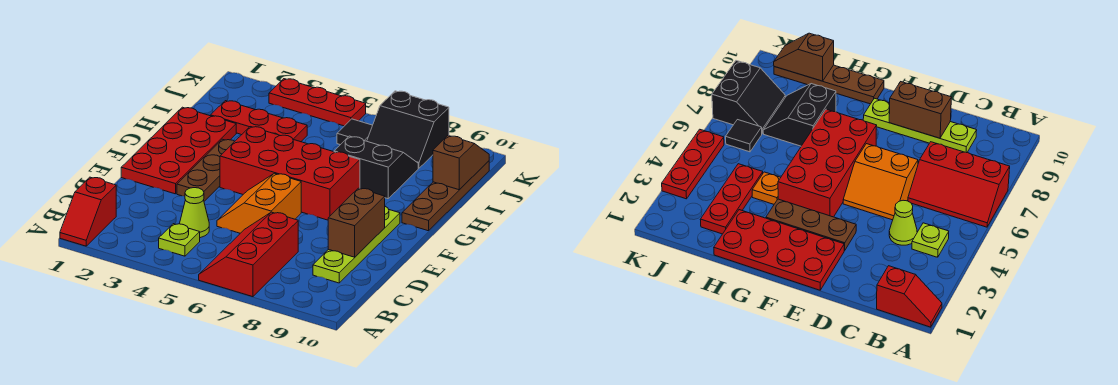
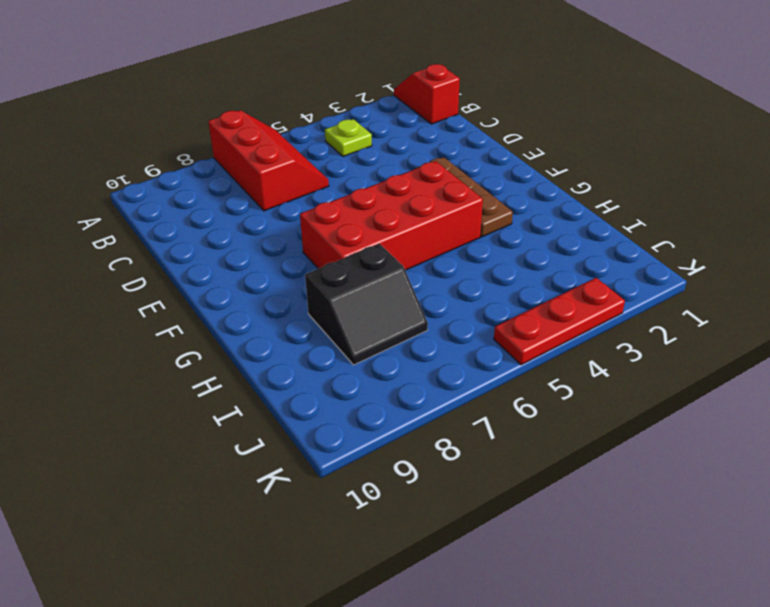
none -> lime cone C4 level 1
none -> lime plate C9:F9 level 1
none -> orange slope D5:E6 level 1 top 6

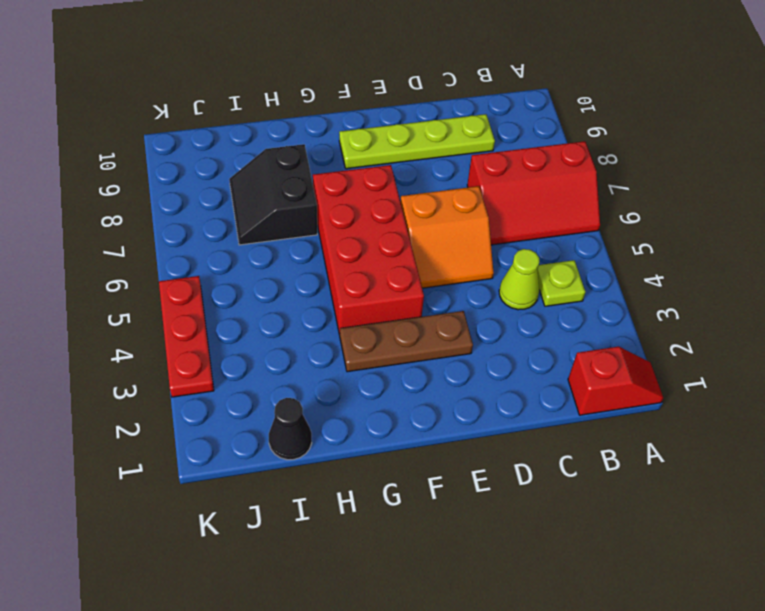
black cone I1 level 1 -> none
none -> red plate E1:H2 level 1
none -> brown plate G10:J10 level 1
none -> orange plate H4 level 1

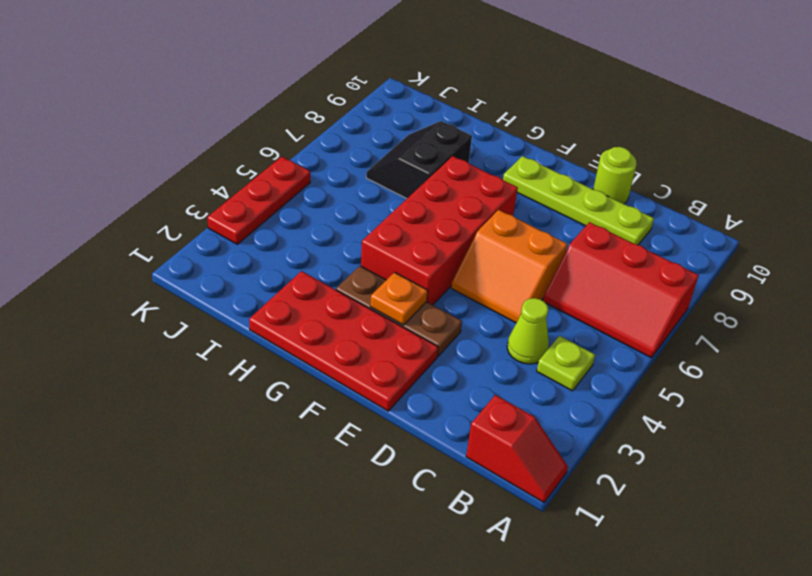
lime round brick D10 level 1 -> none
orange plate F3 level 2 -> orange plate H4 level 1
none -> brown plate G10:J10 level 1
none -> red plate I2:I4 level 1
none -> black tile J6 level 1

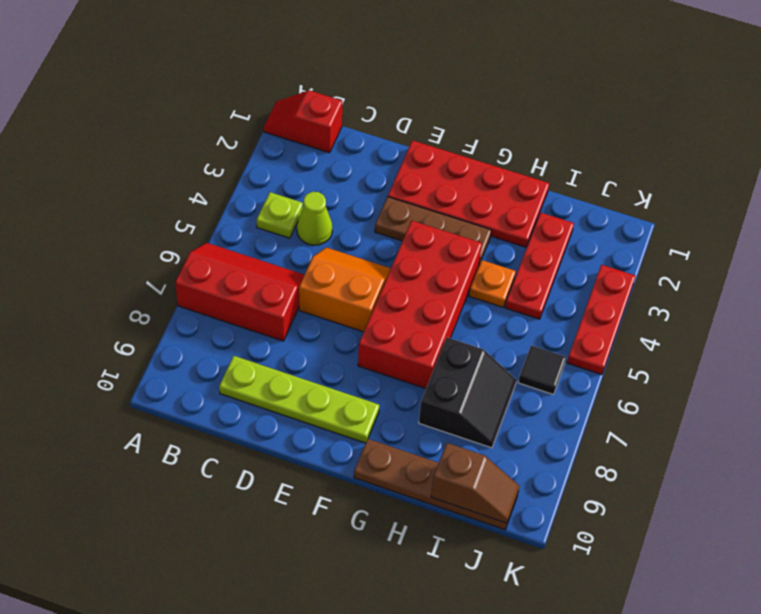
none -> black slope J7:K8 level 1 top K
none -> brown brick D9:E9 level 2

